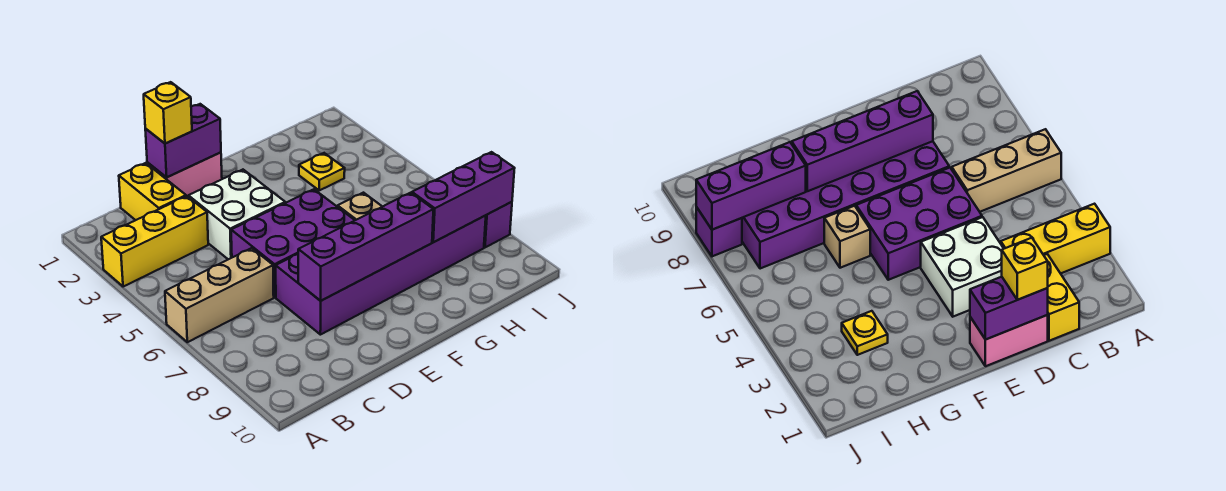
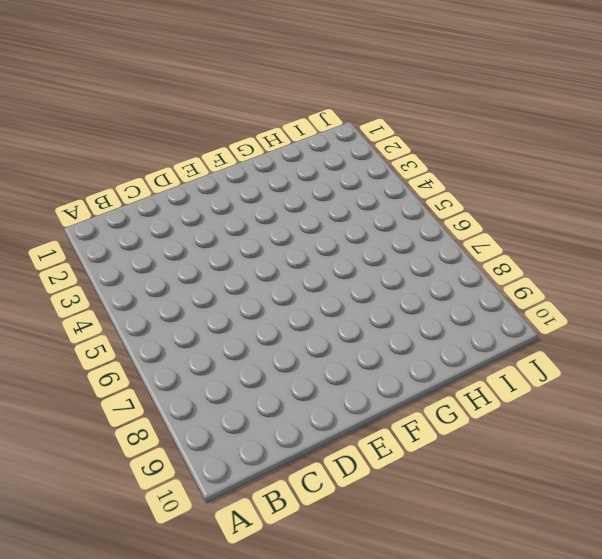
none -> yellow brick A3:C3 level 1
none -> tan brick A6:C6 level 1
none -> yellow brick C1:C2 level 1

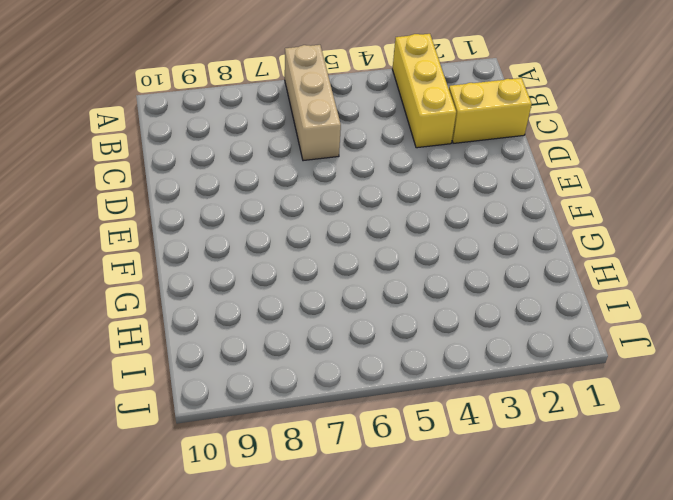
none -> pink brick D1:E1 level 1
none -> white brick D3:E4 level 1
none -> purple brick D5:F6 level 1

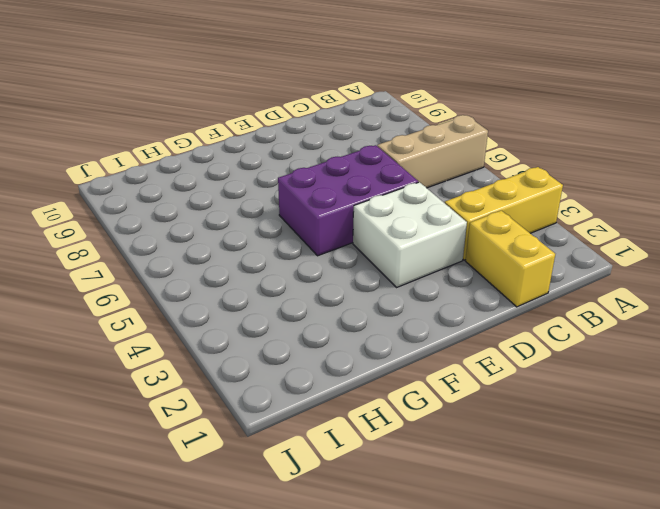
none -> pink brick D1:E1 level 1
none -> purple brick D7:I8 level 1
none -> tan brick G6 level 1

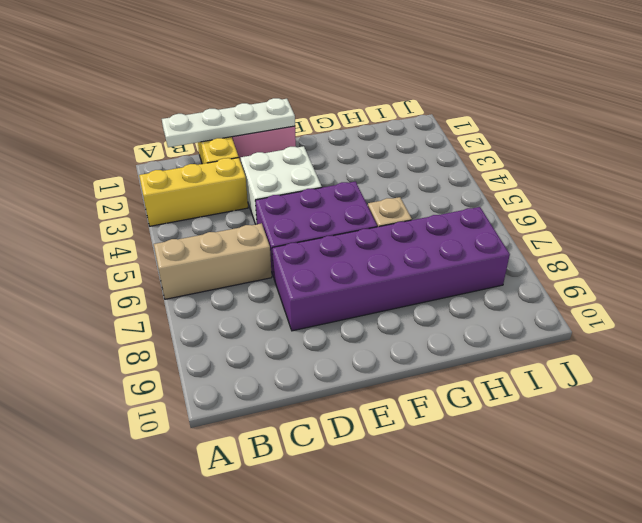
white plate B1:E1 level 2 -> purple brick D1:E1 level 2
none -> yellow plate H3 level 1
none -> purple brick J8 level 1
none -> purple brick D8:G8 level 2

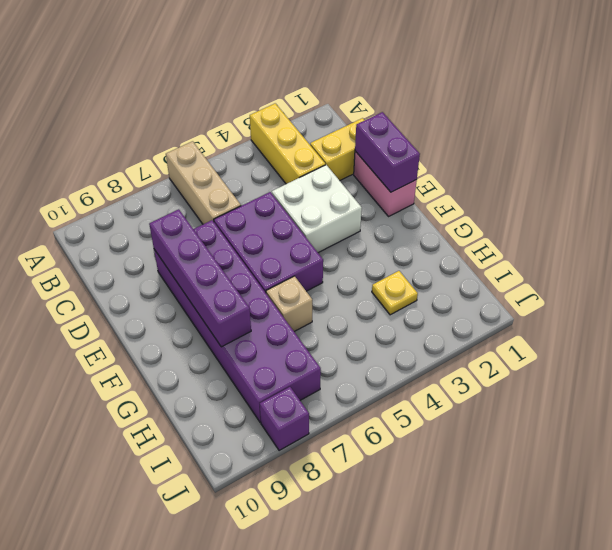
none -> purple brick H8:J8 level 2
none -> yellow brick D1 level 3

